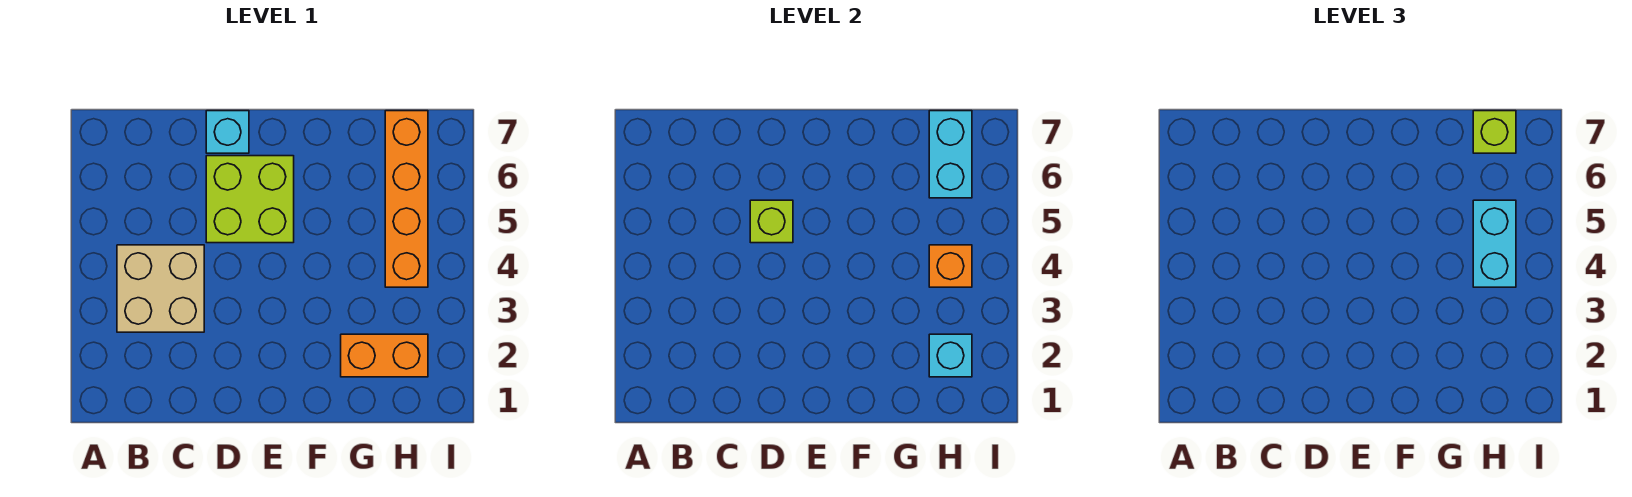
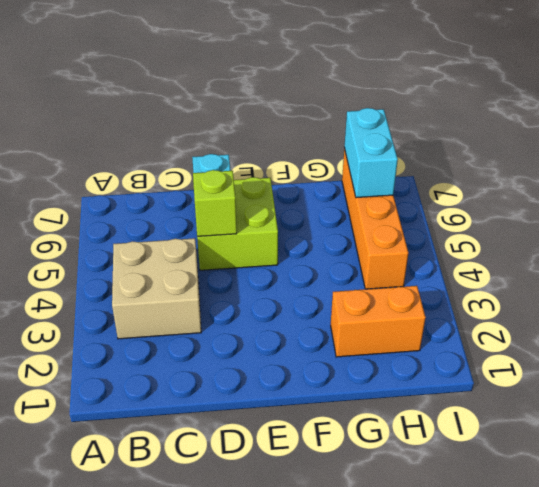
none -> cyan brick H2 level 2
none -> orange brick H4 level 2

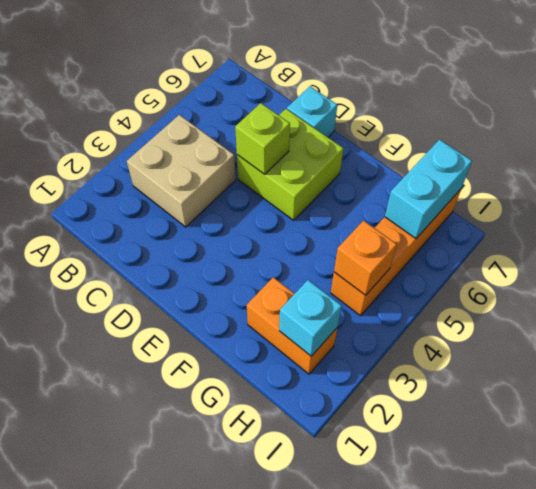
none -> cyan brick H4:H5 level 3
none -> lime brick H7 level 3

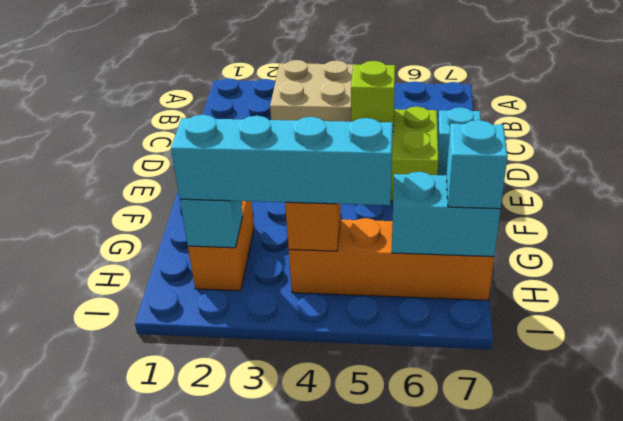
cyan brick H2:H5 level 3 -> cyan brick H4:H5 level 3
cyan brick H7 level 3 -> lime brick H7 level 3

